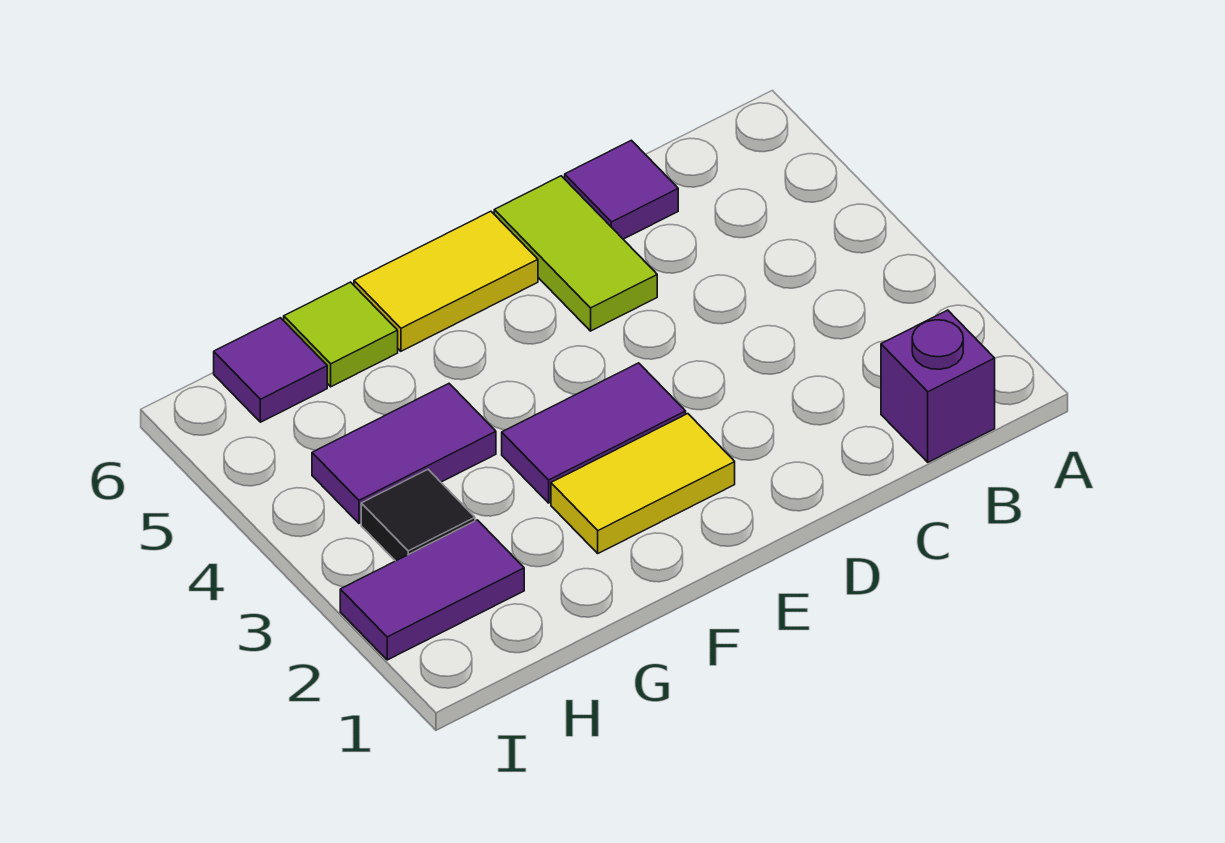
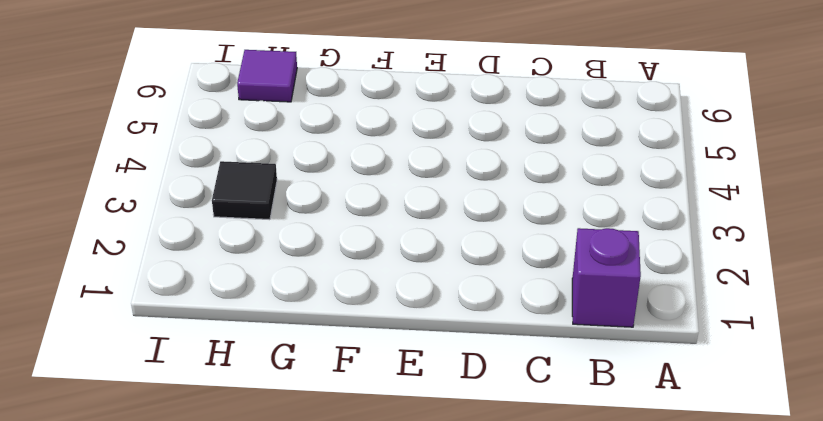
none -> purple tile C6 level 1
none -> lime tile D5:D6 level 1

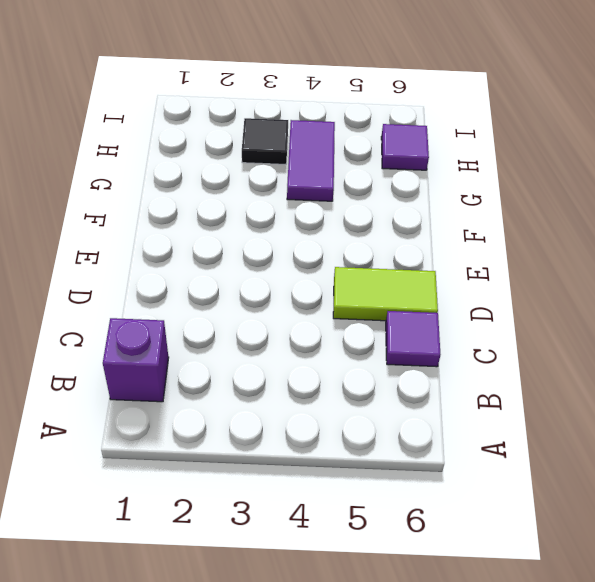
none -> yellow tile E2:F2 level 1
none -> purple tile E3:F3 level 1

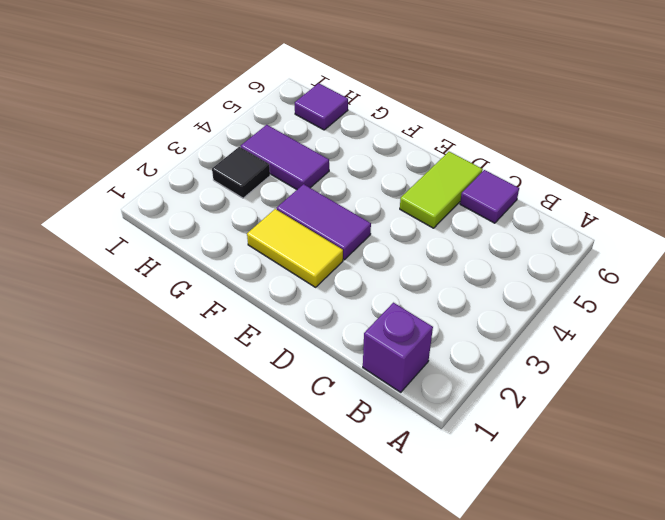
none -> yellow tile E6:F6 level 1
none -> lime tile G6 level 1

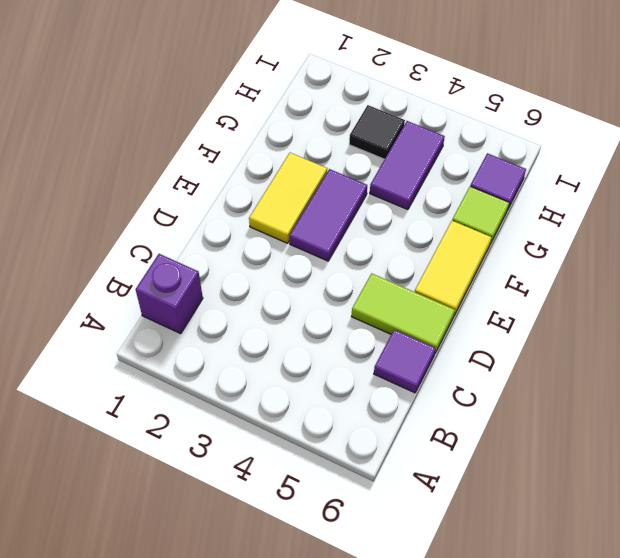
none -> purple tile H2:I2 level 1

